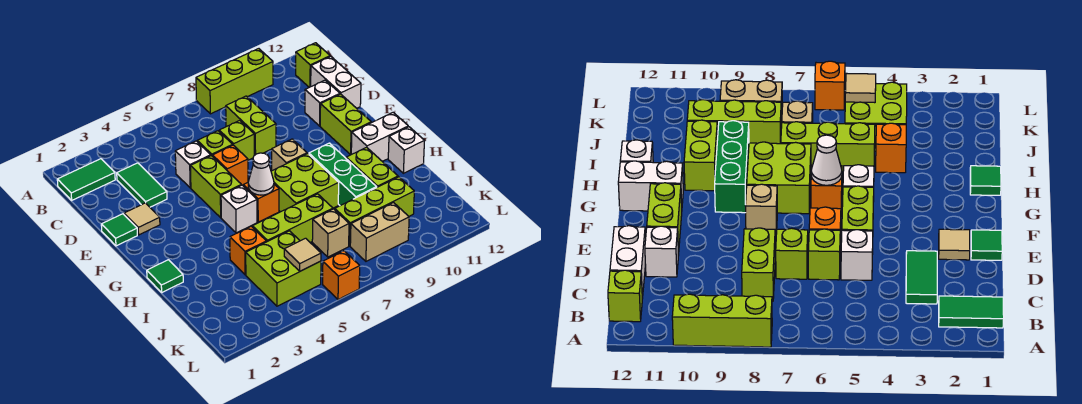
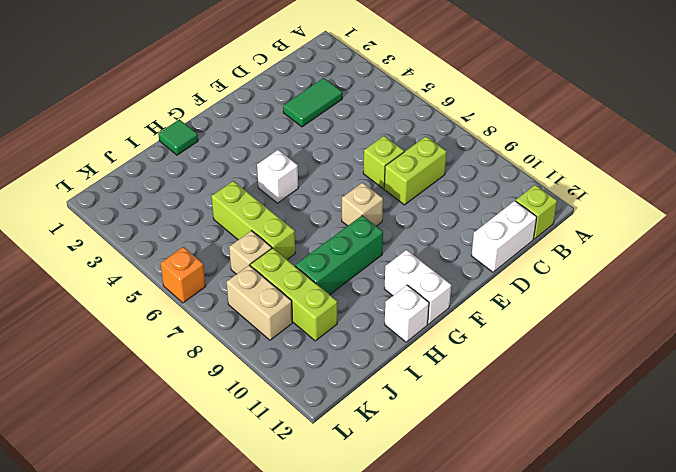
none -> lime brick A8:A10 level 1
none -> green tile B1:B2 level 1
none -> white brick D5 level 1
none -> lime brick D6 level 1

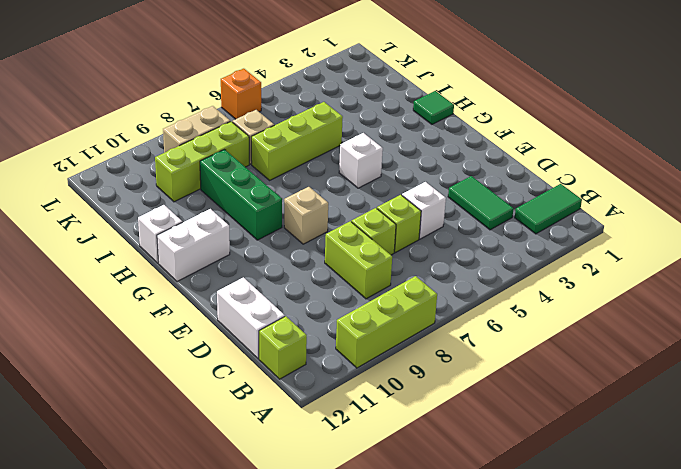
none -> white brick D11 level 1
none -> green tile E1 level 1
none -> tan tile E2 level 1
none -> lime brick E5:F5 level 1

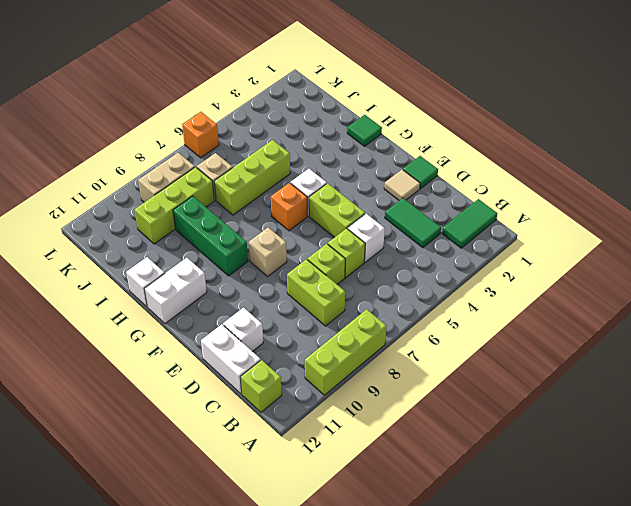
none -> orange brick E6 level 1
none -> lime brick E11:F11 level 1
none -> lime brick G7:H8 level 1
none -> lime brick H10:I10 level 1

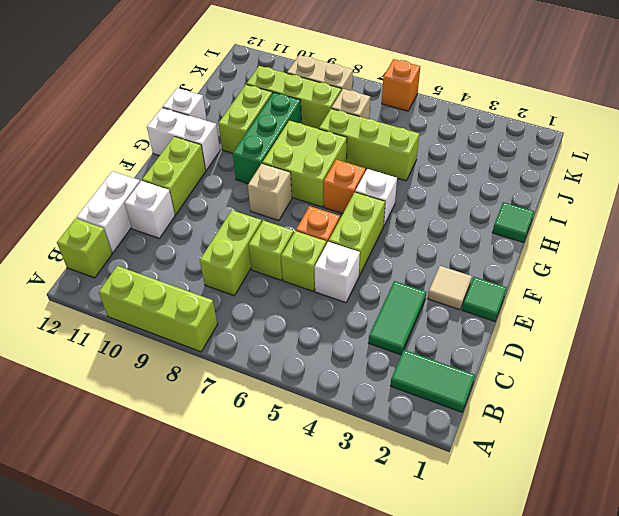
none -> orange brick I4 level 1
none -> lime brick J4:K5 level 1
none -> white cone G6 level 2
none -> tan tile K5 level 2

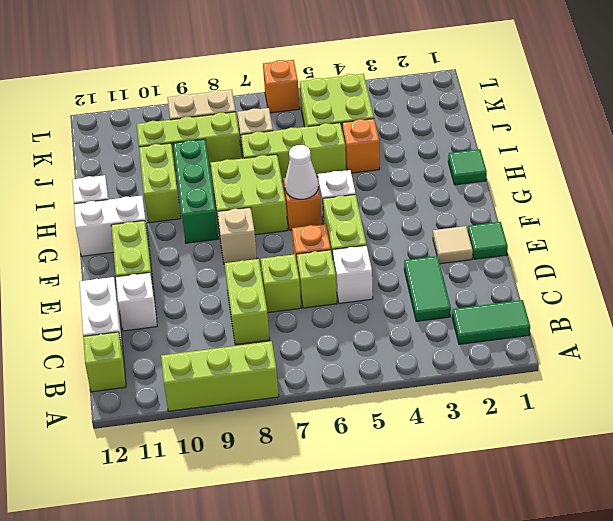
none -> tan tile K5 level 2

